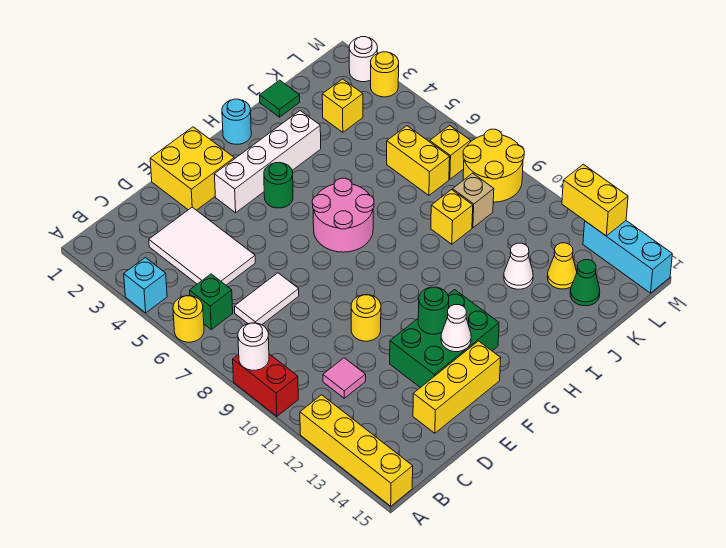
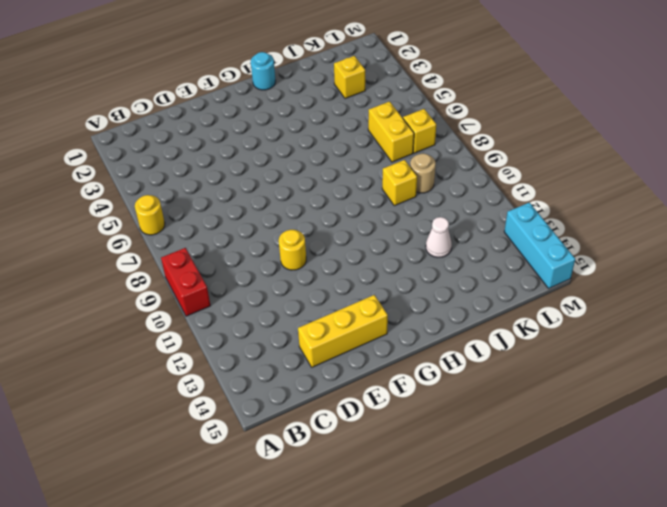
tan round brick K9 level 1 -> tan brick K9 level 1
none -> cyan brick A4 level 1
none -> yellow brick A12:A15 level 1
none -> green brick B6 level 1
none -> white tile C3:D5 level 1

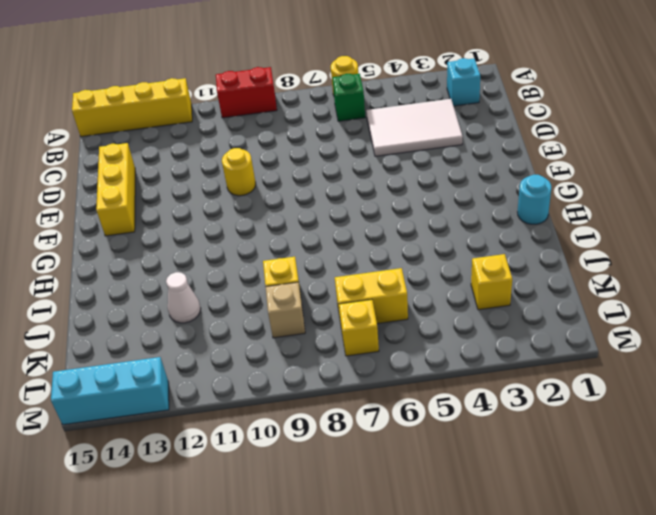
cyan brick B2 level 1 -> cyan brick A4 level 1
none -> white tile C7:D7 level 1
none -> pink tile C11 level 1
none -> yellow brick E1:F2 level 1
none -> green brick E12:G13 level 1

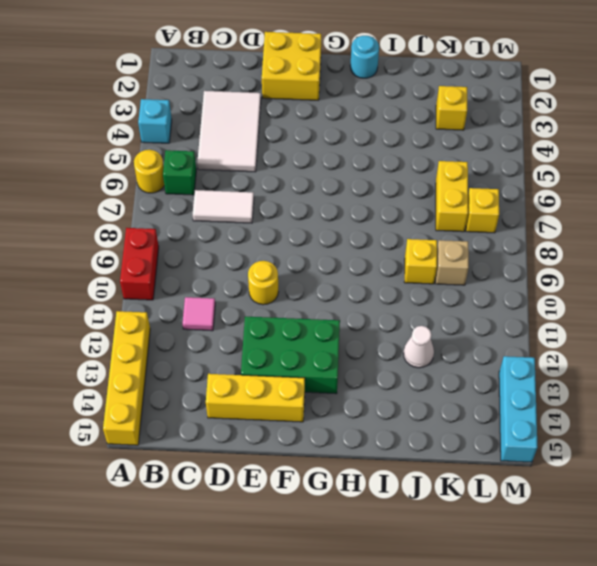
none -> white brick F3:I3 level 1
none -> green round brick G4 level 1
none -> pink round brick G6:H7 level 1
none -> green tile J1 level 1

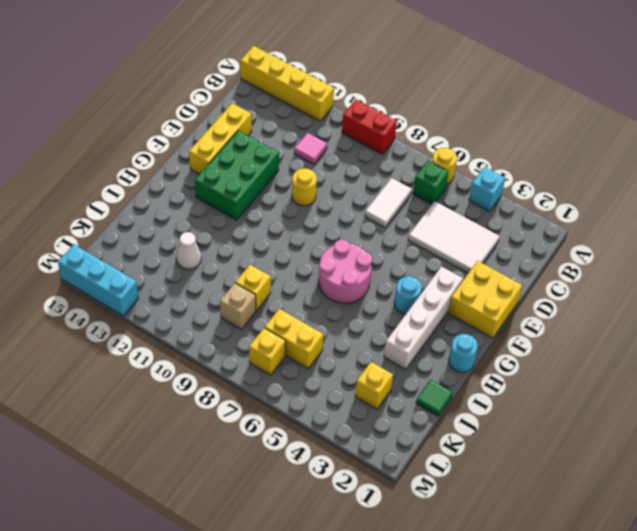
cyan round brick G4 level 1 -> green round brick G4 level 1
none -> yellow cone K13 level 1
none -> green cone K14 level 1
none -> yellow round brick L8:M9 level 1
none -> white round brick M2 level 1

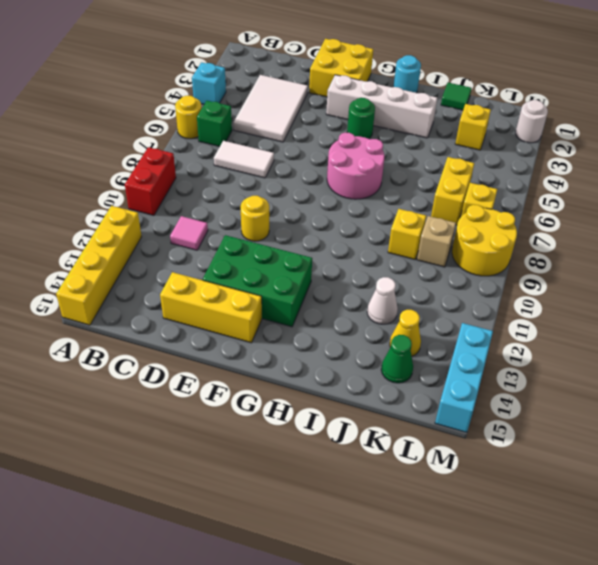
none -> yellow round brick M3 level 1
none -> white round brick A9 level 2
none -> green round brick F12 level 2
none -> white cone F13 level 2

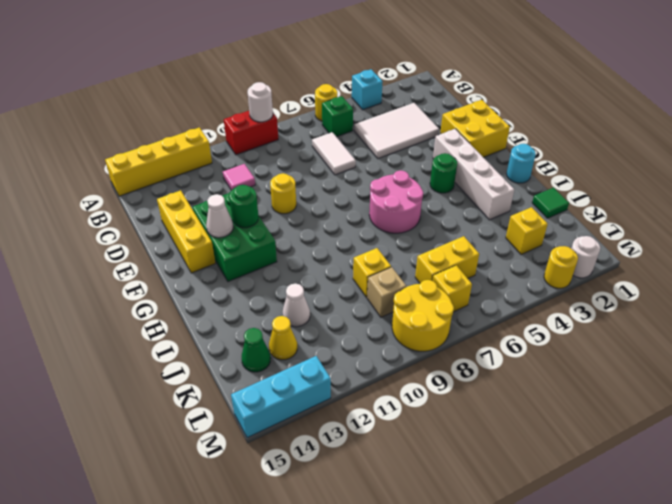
none -> yellow brick M12:M13 level 2

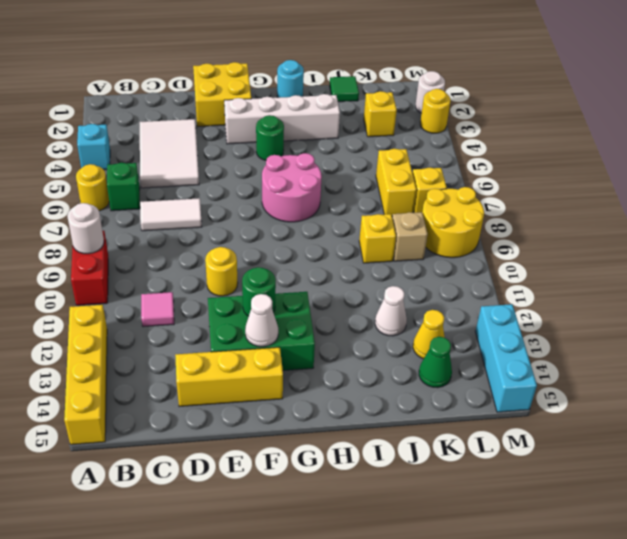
none -> yellow brick M12:M13 level 2

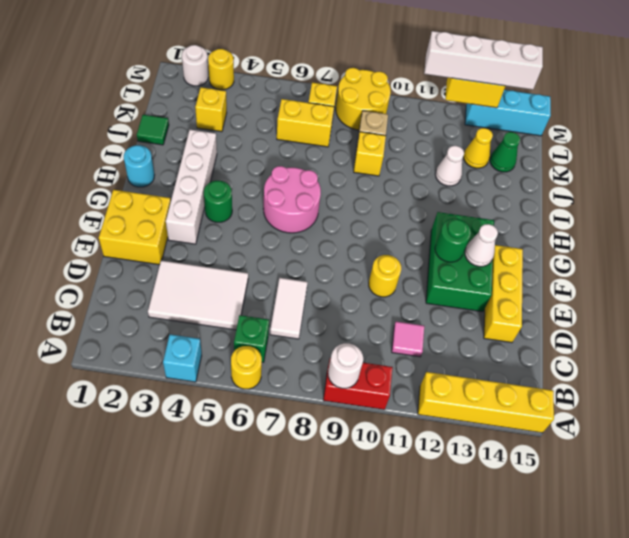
white brick M11:M14 level 3 -> none

